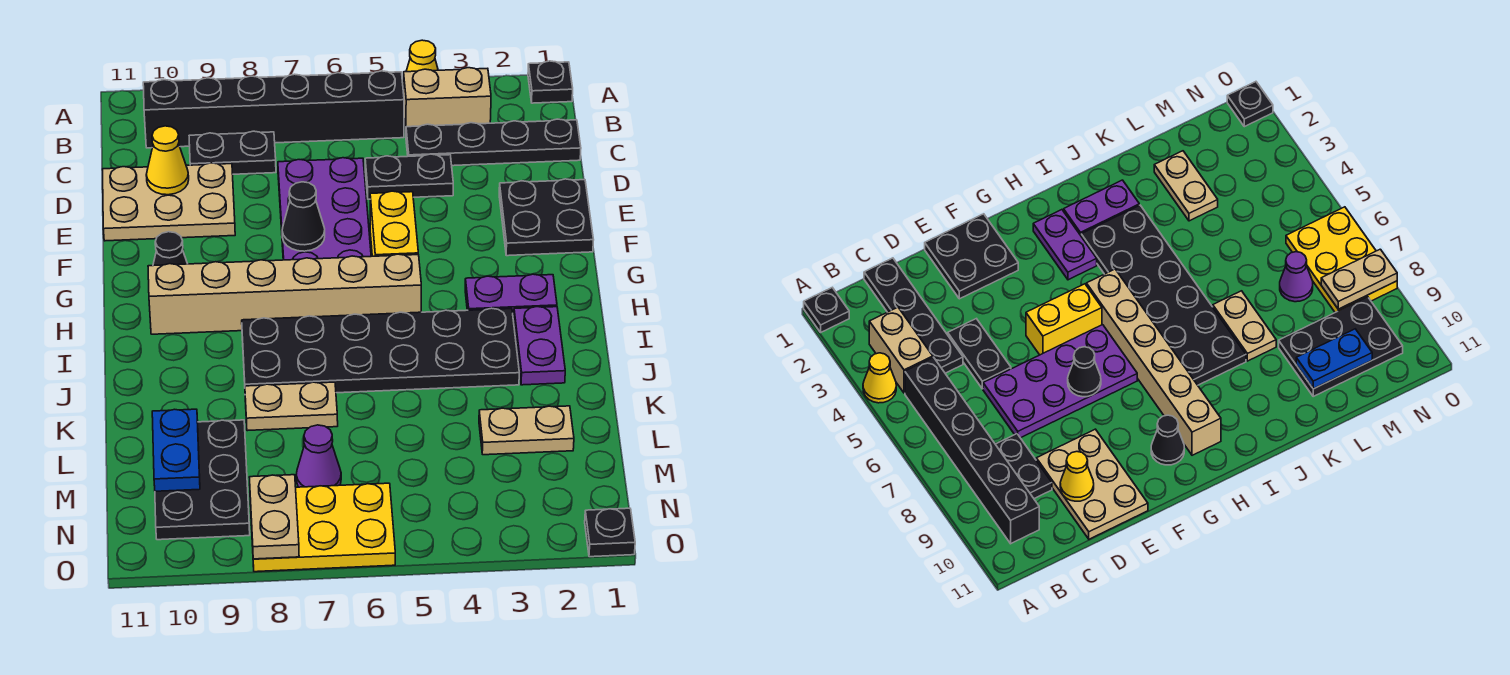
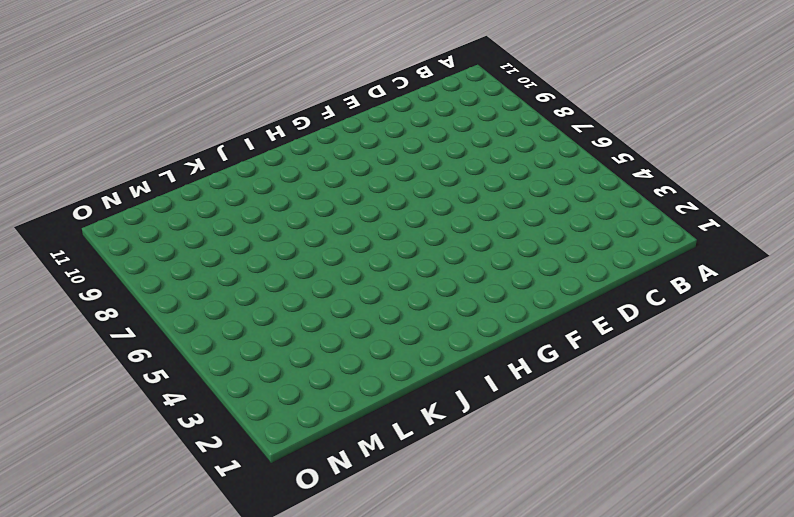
none -> black plate A1 level 1
none -> yellow cone A4 level 1
none -> tan brick B3:B4 level 1

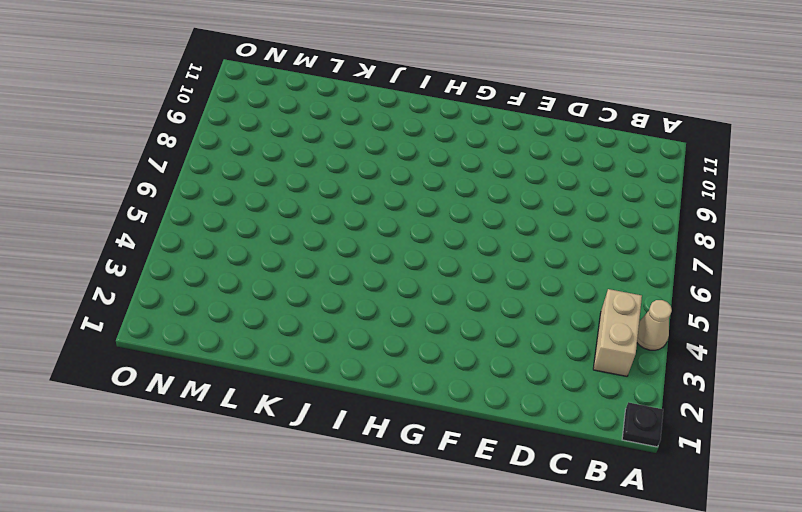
tan cone A4 level 1 -> yellow cone A4 level 1
none -> black brick B5:B10 level 1
none -> black plate C1:C4 level 1
none -> black plate C8:C9 level 1

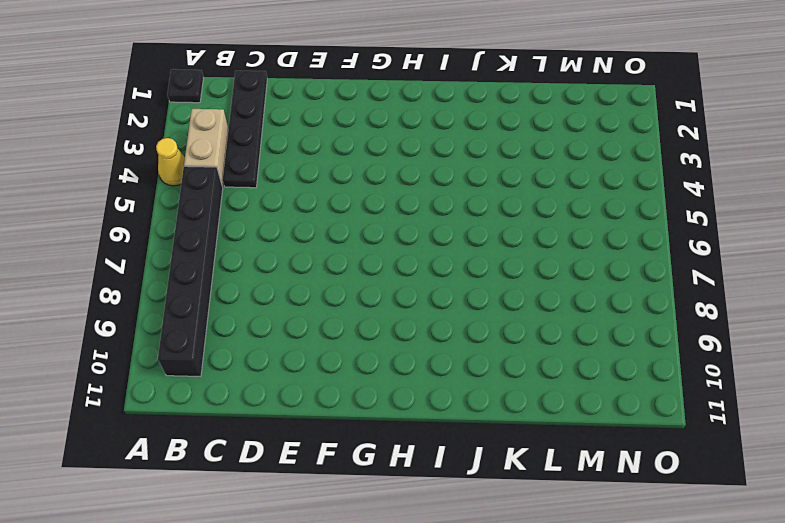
none -> black plate C8:C9 level 1
none -> black plate D4:D5 level 1
none -> purple plate D6:G7 level 1

